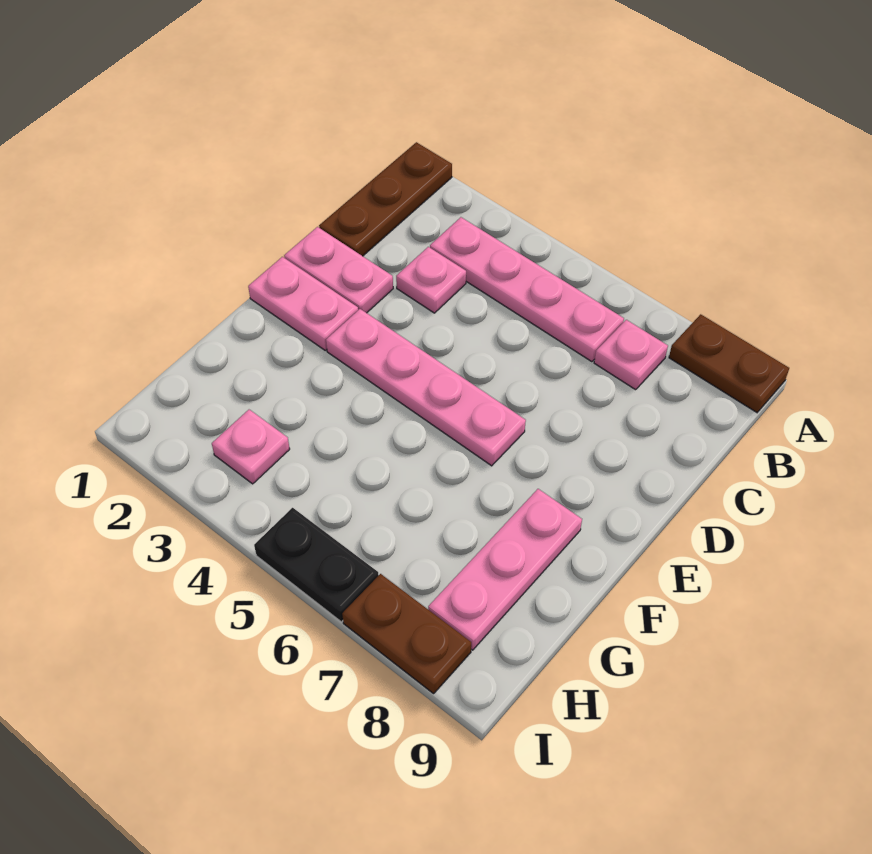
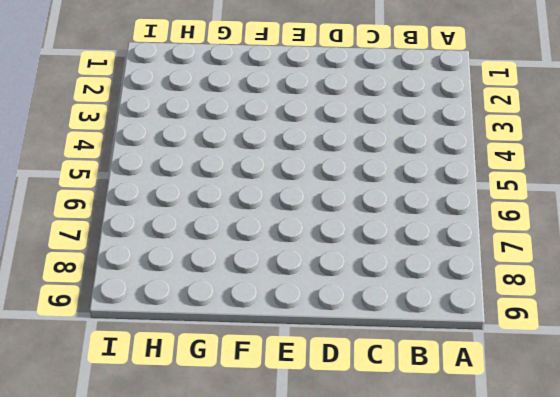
none -> brown plate A1:C1 level 1
none -> brown plate A8:A9 level 1
none -> pink plate B3:B6 level 1

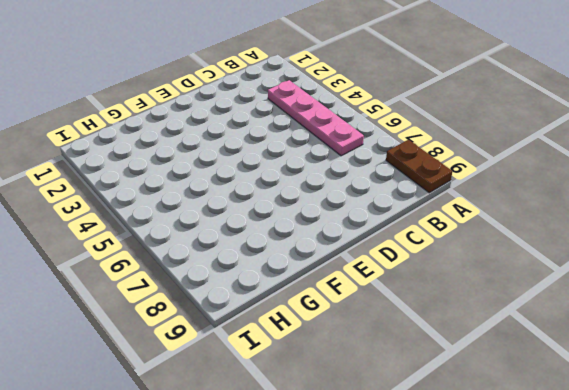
none -> brown plate A1:C1 level 1
none -> pink plate B7 level 1
none -> pink plate C3 level 1

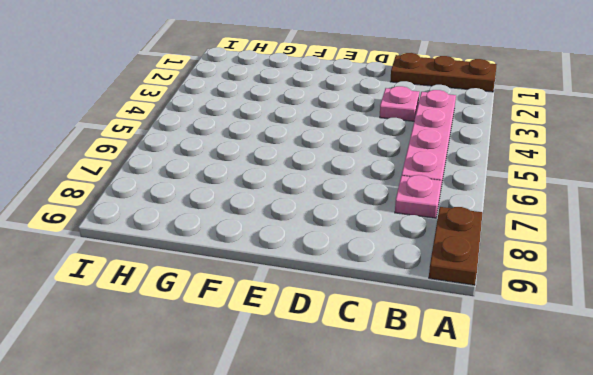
none -> pink plate D1:D2 level 1
none -> pink plate E1:E2 level 1
none -> pink plate E3:E6 level 1

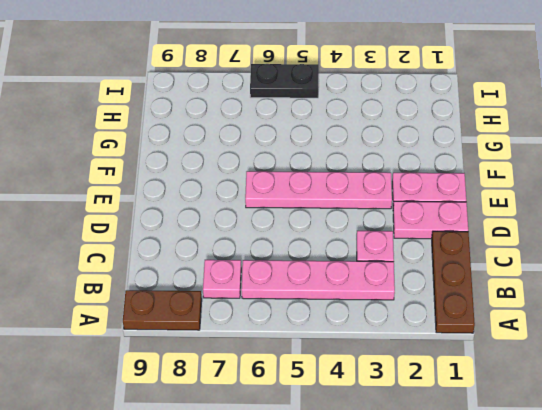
none -> pink plate F8:H8 level 1
none -> pink plate H3 level 1
none -> brown plate I7:I8 level 1

